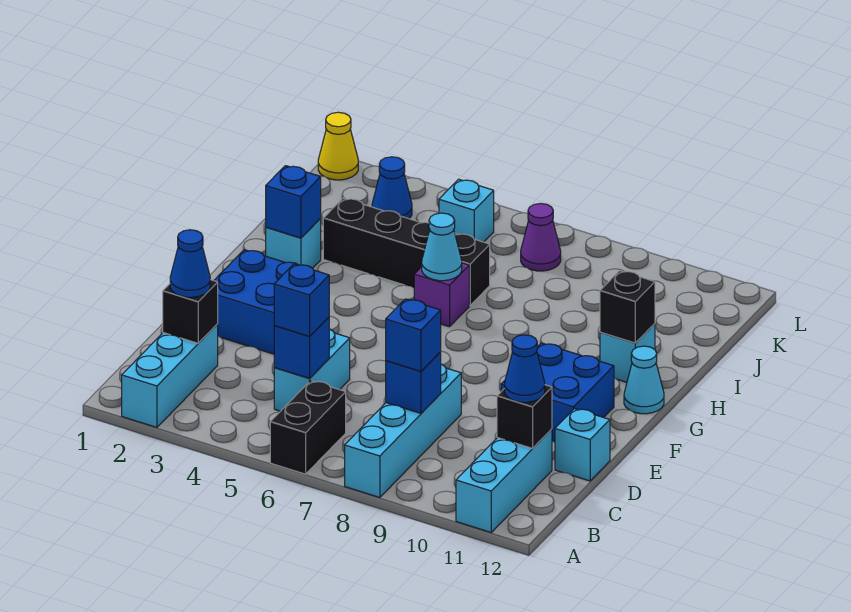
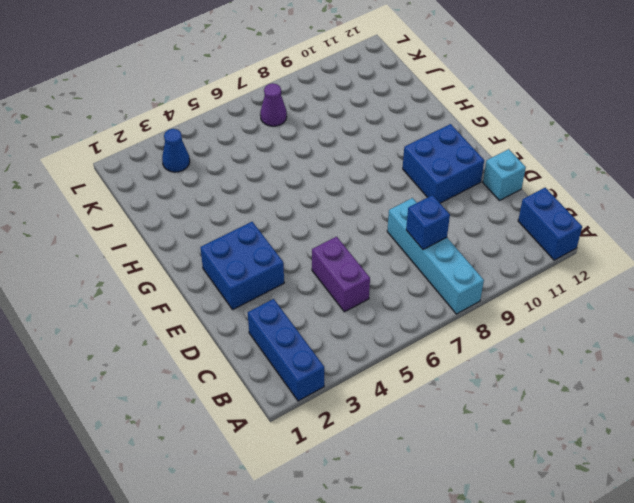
blue brick A2:C2 level 1 -> cyan brick A2:C2 level 1
blue brick A12:B12 level 1 -> none
purple brick C5:D5 level 1 -> cyan brick C5:D5 level 1
none -> black brick A6:B6 level 1
none -> cyan brick A11:C11 level 1
none -> cyan cone G12 level 1

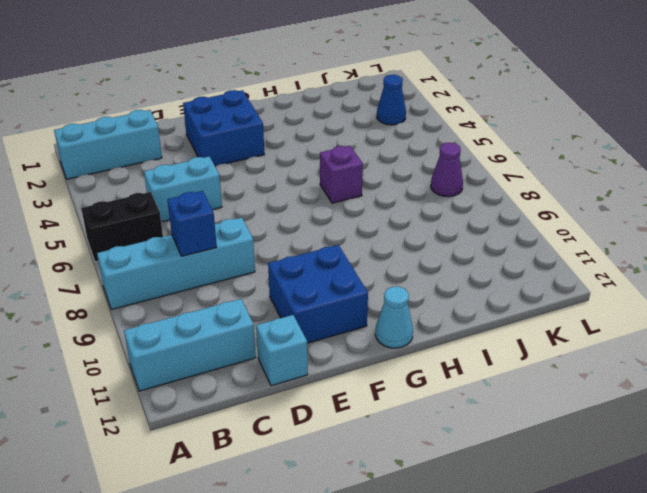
none -> cyan brick H2 level 1
none -> cyan brick H11 level 1
none -> black brick I3:I6 level 1

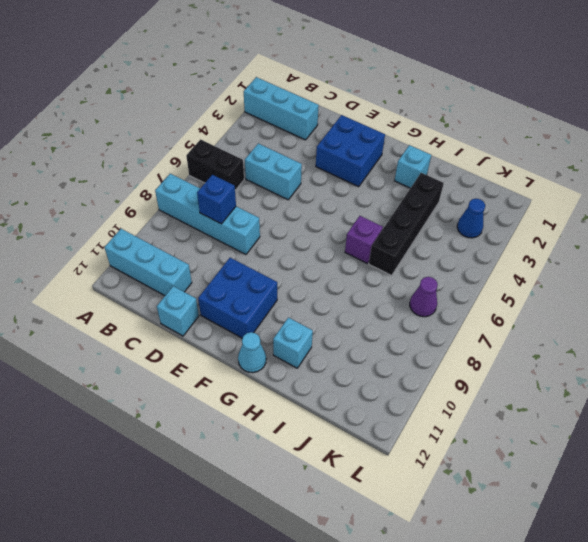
none -> cyan brick K5 level 1
none -> yellow cone L1 level 1
none -> black brick C2 level 2

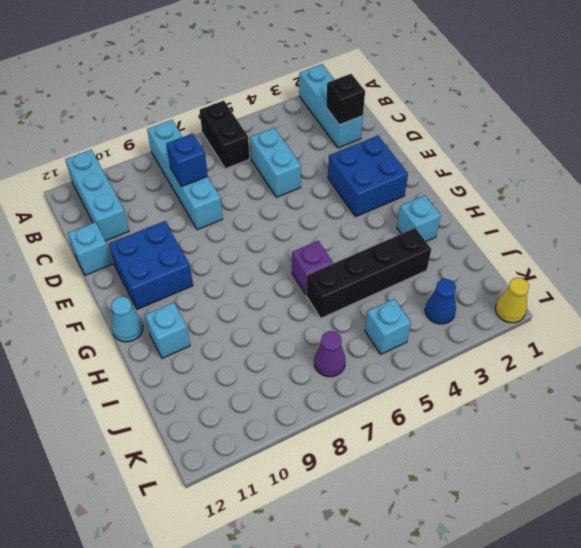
none -> blue brick C5 level 2
none -> black brick C11 level 2
none -> blue brick H2 level 2

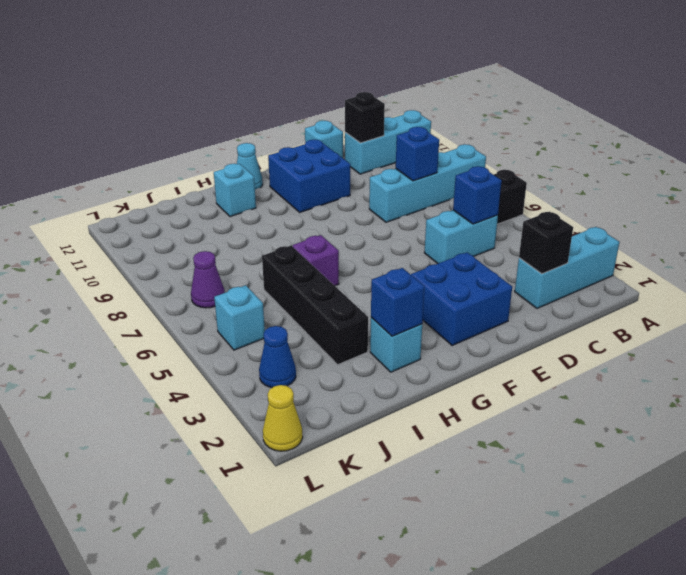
none -> cyan cone H6 level 2
none -> black brick H11 level 2
none -> blue cone C2 level 3

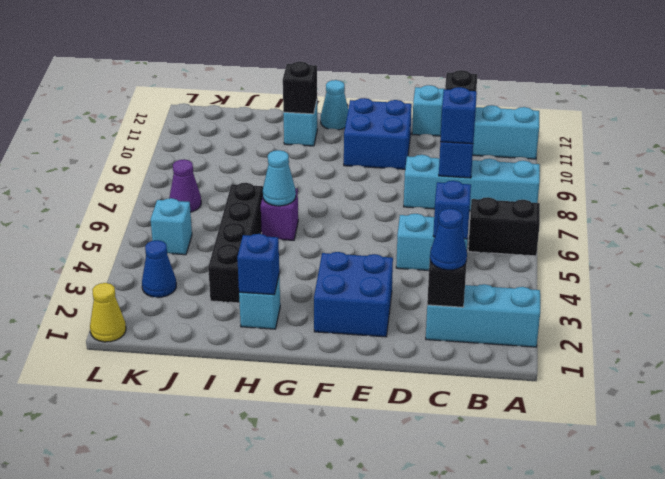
none -> blue brick C5 level 3
none -> blue cone C11 level 3

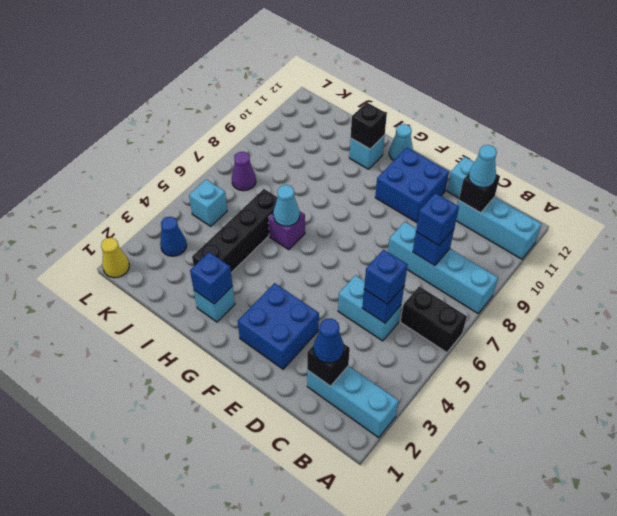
cyan cone C11 level 3 -> blue cone C11 level 3

